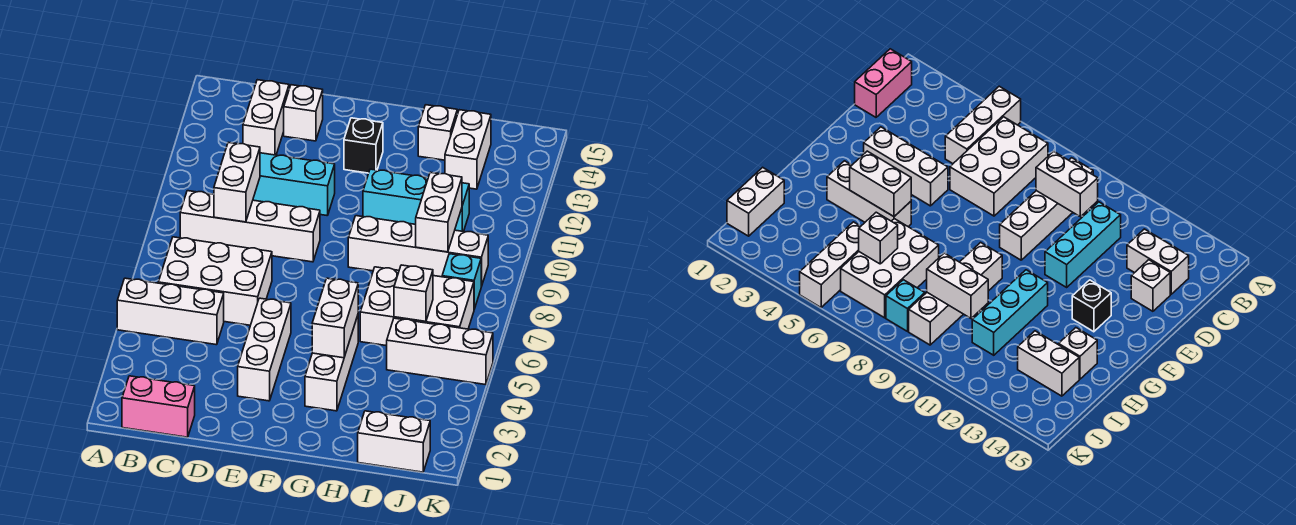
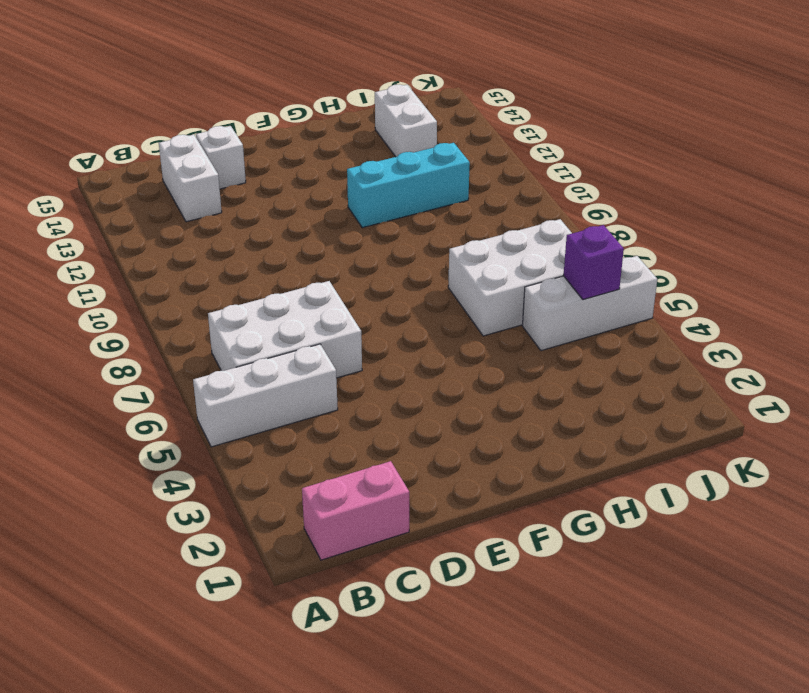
purple brick J5 level 2 -> none
none -> white brick B9:E9 level 1
none -> cyan brick C11:E11 level 1
none -> white brick E3:E5 level 1

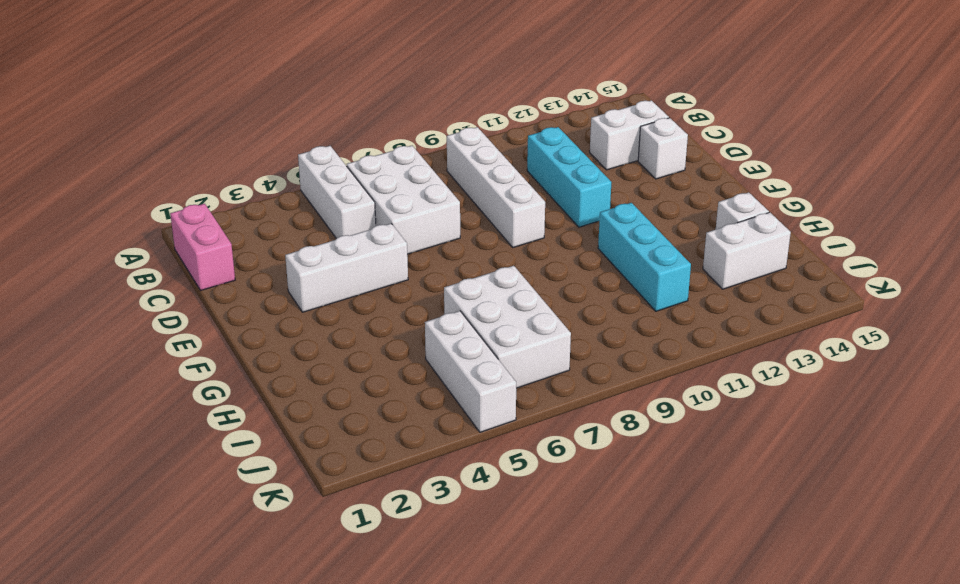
none -> black brick F13 level 1
none -> white brick G3:G5 level 1
none -> white brick G9:J9 level 1

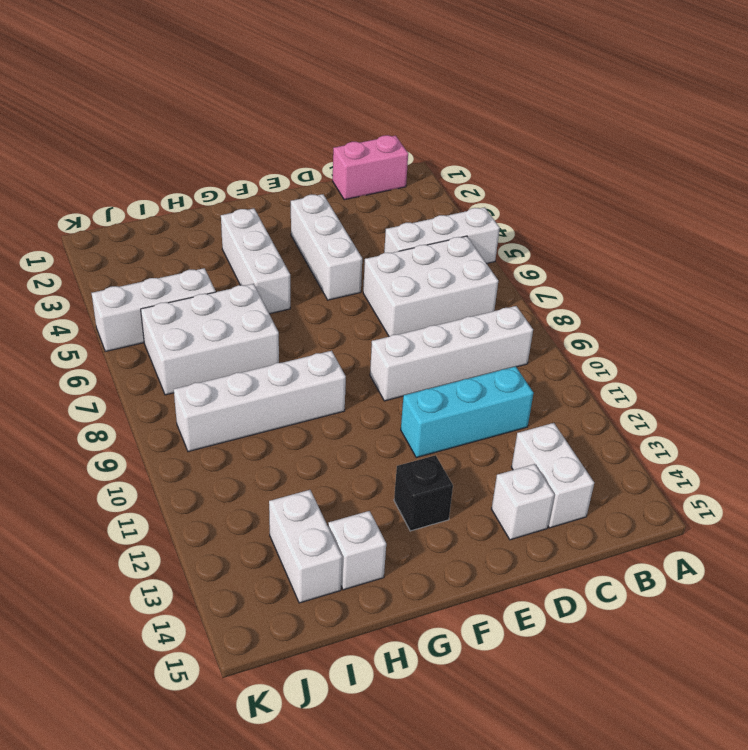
none -> cyan brick G11:I11 level 1
none -> white brick I1:J1 level 1
none -> cyan brick J8 level 1

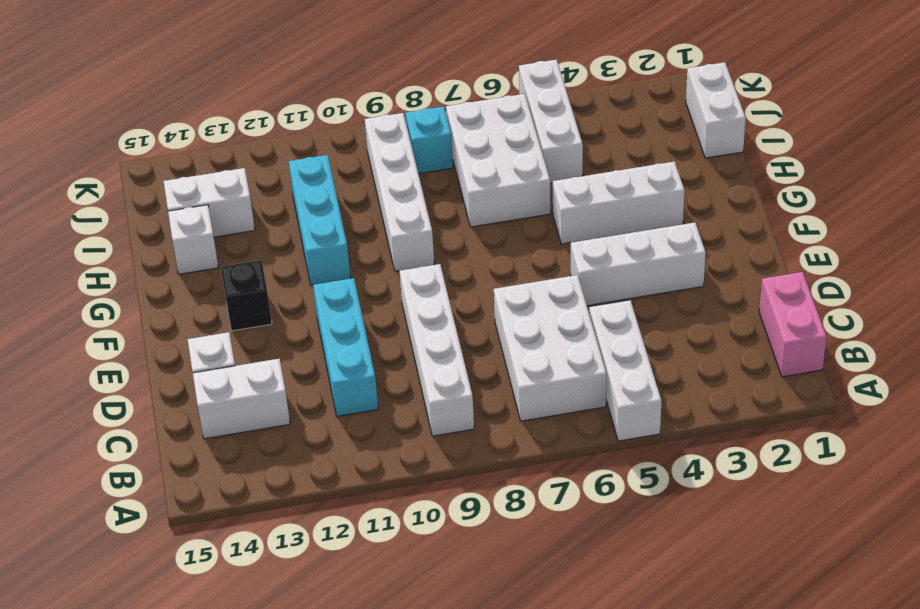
none -> white brick C9:C10 level 2
none -> white brick G4:G5 level 2
none -> white brick I6 level 2

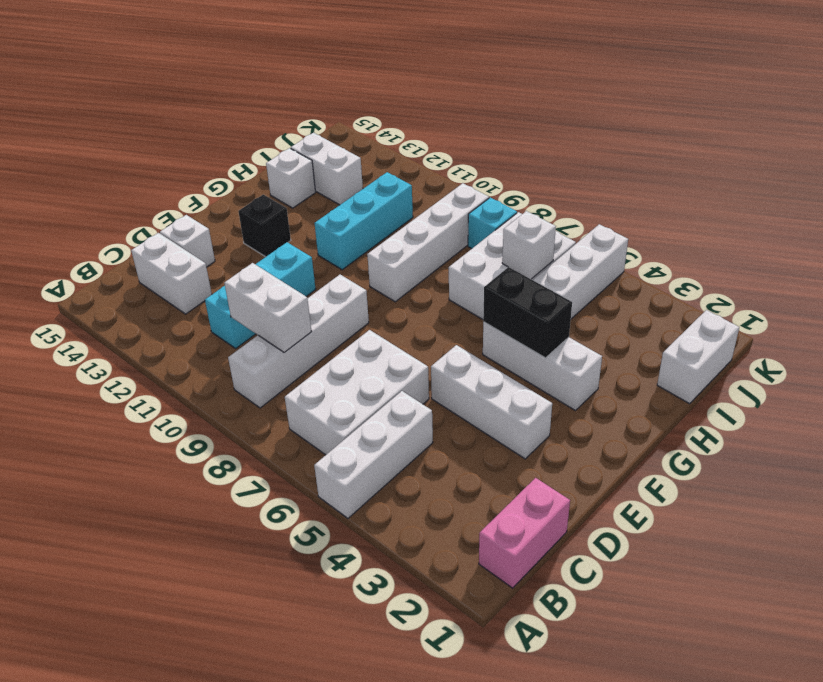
black brick G4:G5 level 2 -> white brick G4:G5 level 2
none -> white brick I9:I10 level 2

